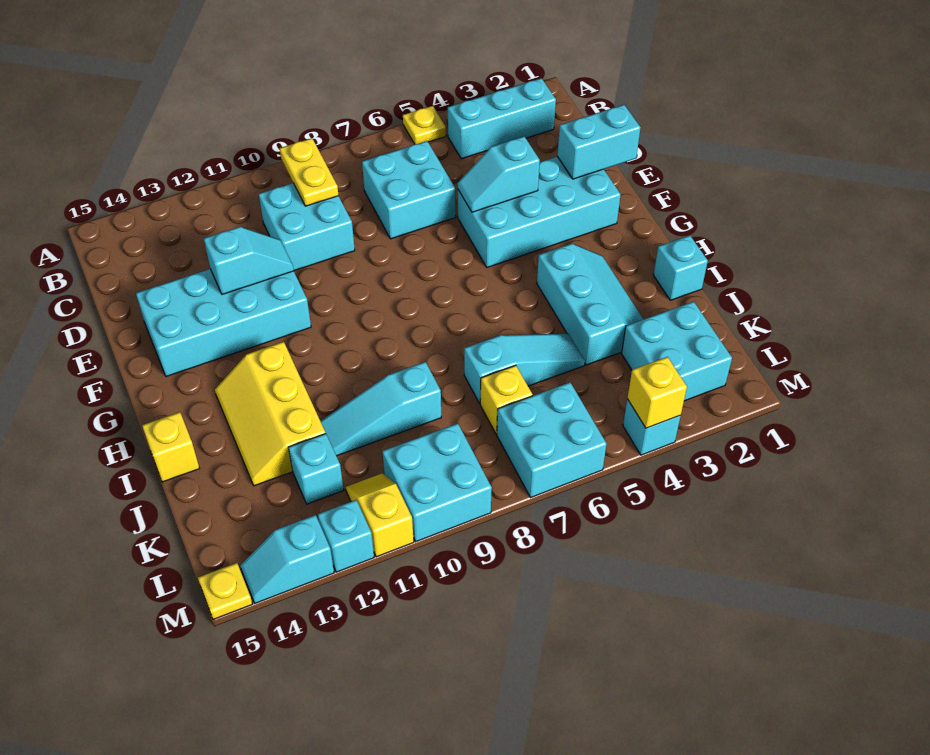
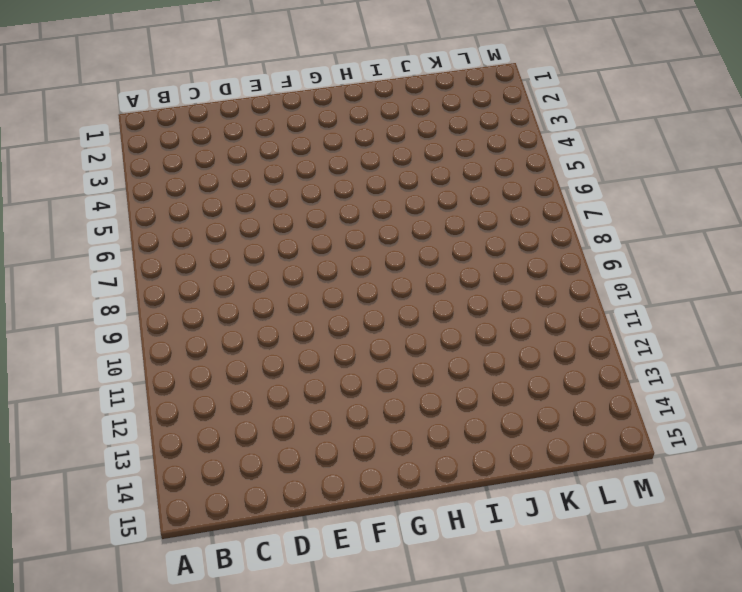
none -> yellow plate A5 level 1
none -> cyan brick B2:B4 level 1
none -> cyan brick C6:D7 level 1

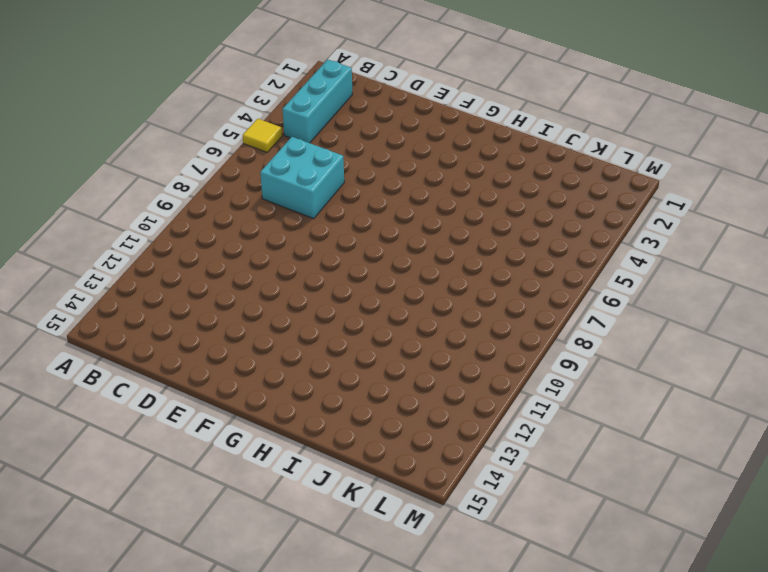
yellow tile A5 level 1 -> yellow plate A5 level 1
none -> cyan brick C9:D10 level 1
none -> cyan brick E2:F5 level 1
none -> cyan brick E11:F14 level 1

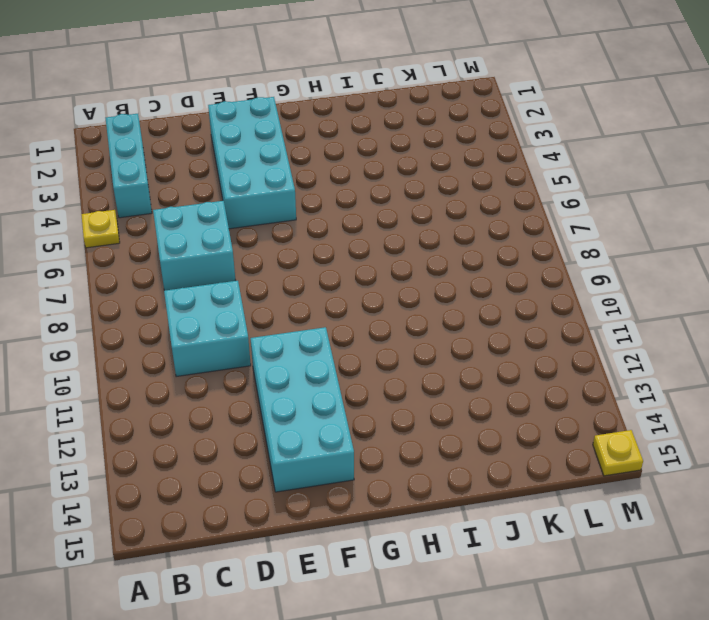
none -> cyan slope H3:J4 level 1 top 4
none -> yellow slope H12:J13 level 1 top 12
none -> cyan brick I1 level 1

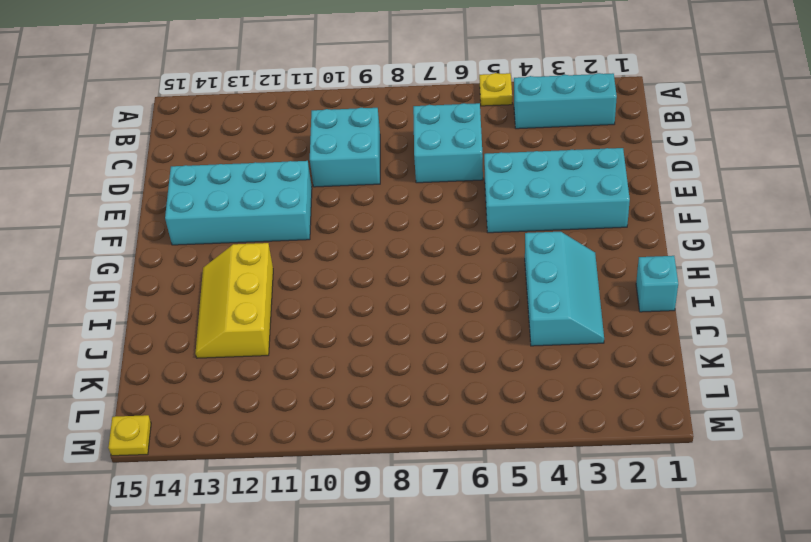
none -> yellow brick I15 level 1
none -> cyan slope J5:J7 level 1 top 7
none -> cyan slope J9:J11 level 1 top 9

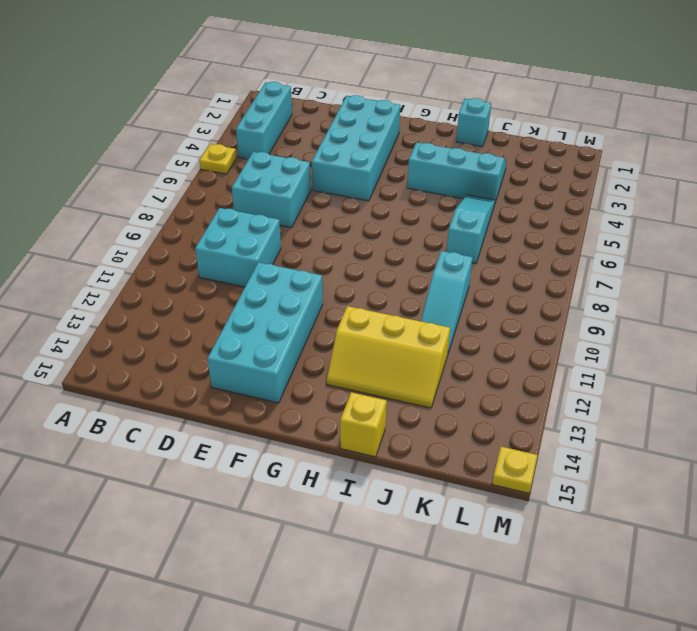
none -> cyan brick K2:L3 level 1
none -> yellow brick K7 level 1
none -> cyan brick K12 level 1

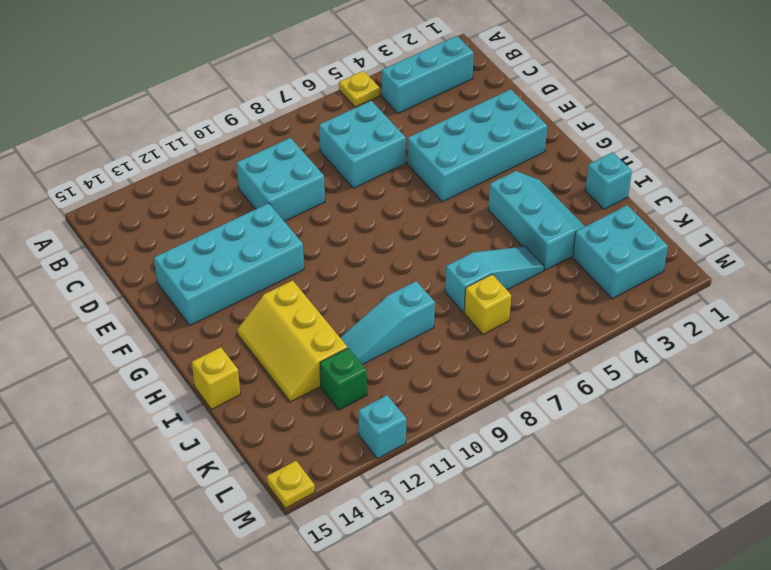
green brick K12 level 1 -> cyan brick K12 level 1
none -> cyan brick L6:M7 level 1
none -> cyan brick L9:M10 level 1
none -> yellow slope L11:M11 level 1 top M

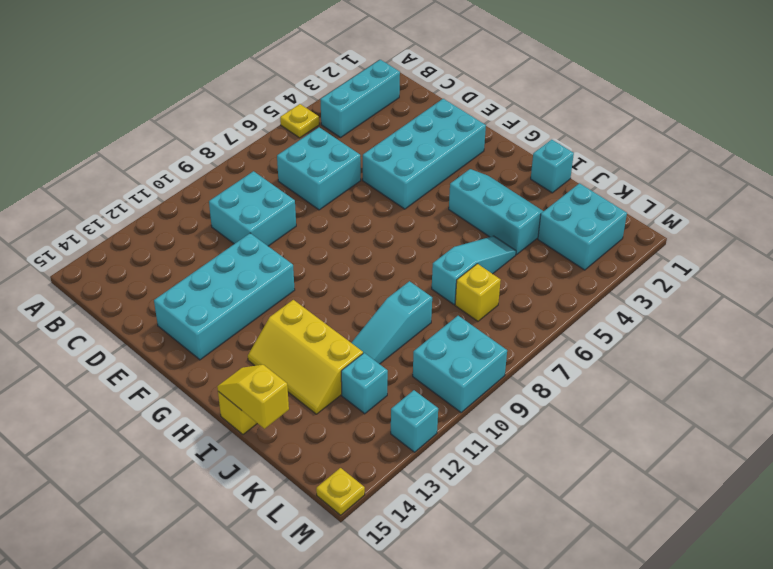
yellow slope I15:J15 level 2 top J -> yellow slope L11:M11 level 1 top M
none -> cyan brick L6:M7 level 1
none -> cyan brick M4 level 1
none -> cyan slope M13:M14 level 1 top 13

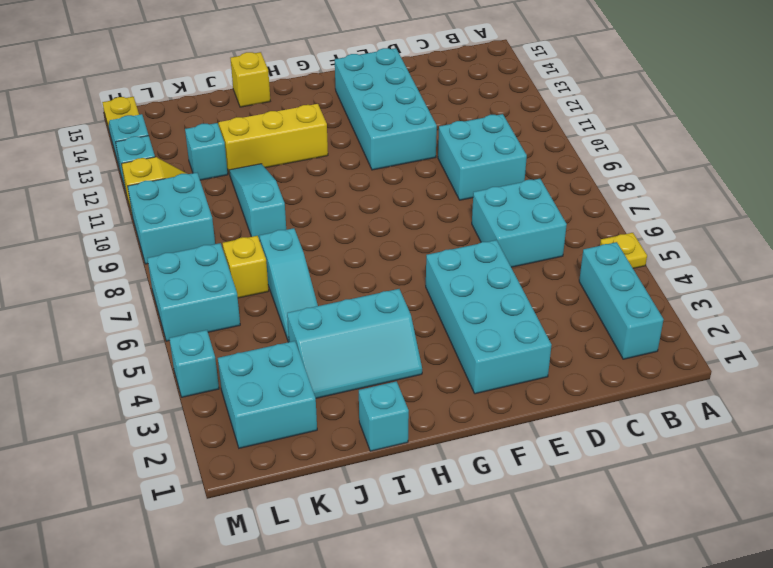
none -> yellow plate B9:C9 level 2
none -> cyan brick E1:E2 level 2
none -> cyan slope E4:E5 level 2 top 4

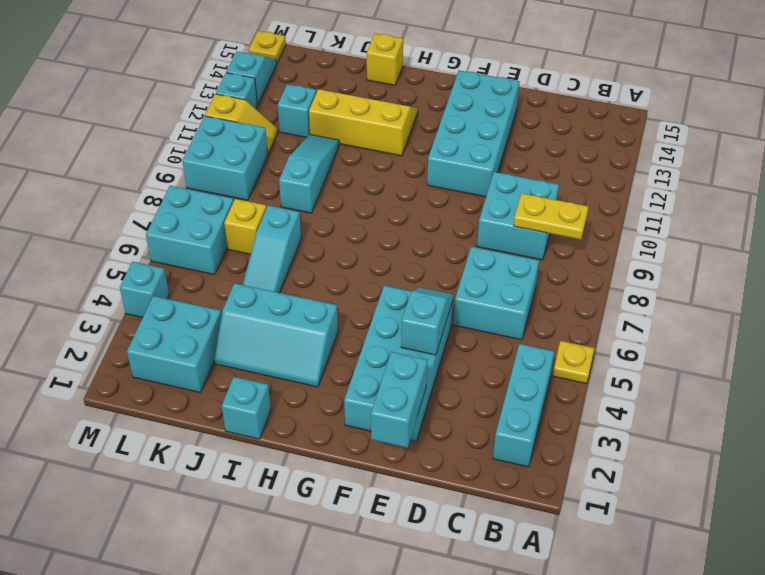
none -> cyan slope E11:E12 level 2 top 12
none -> yellow brick M4 level 2

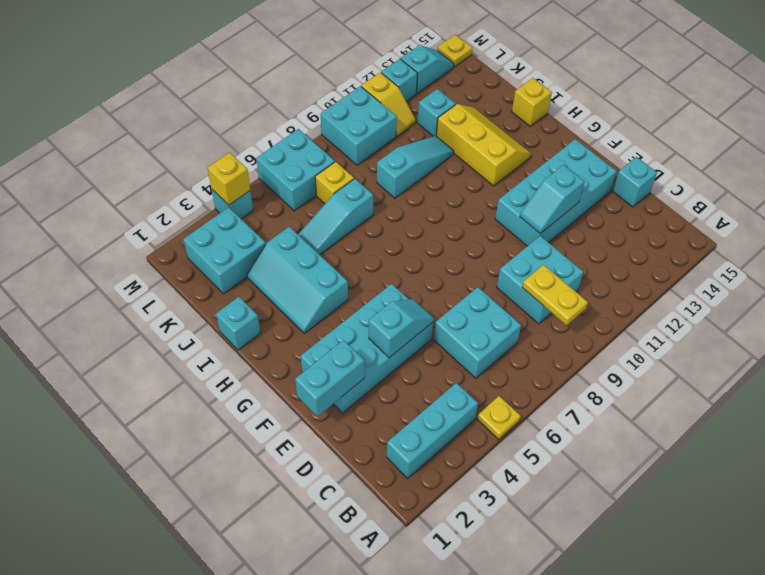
cyan brick D15 level 1 -> none

